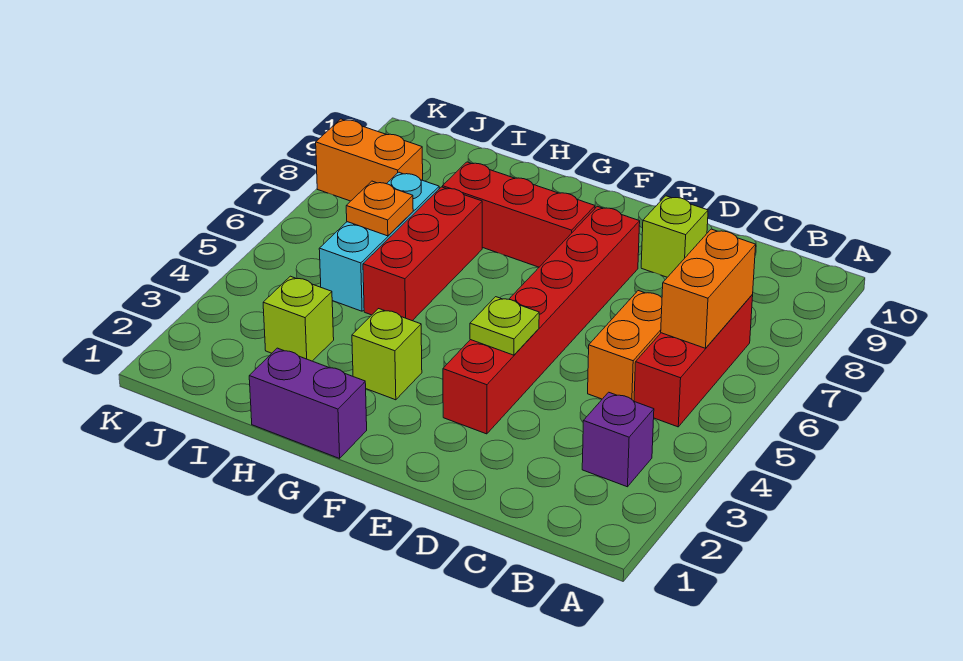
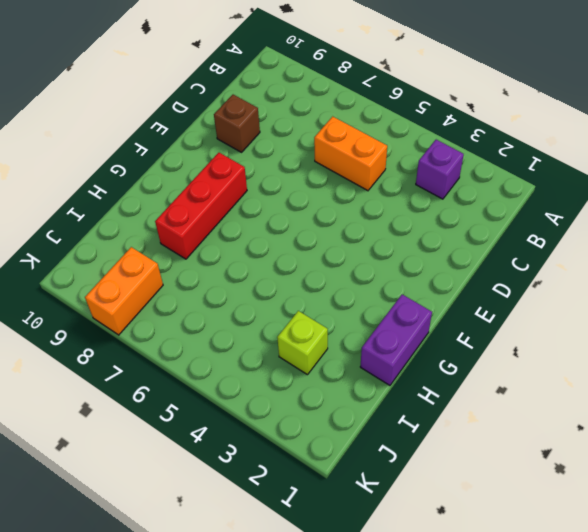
brown brick D9 level 1 -> lime brick D9 level 1
none -> red brick B5:B7 level 1
none -> red brick E3:E8 level 1
none -> lime brick G3 level 1

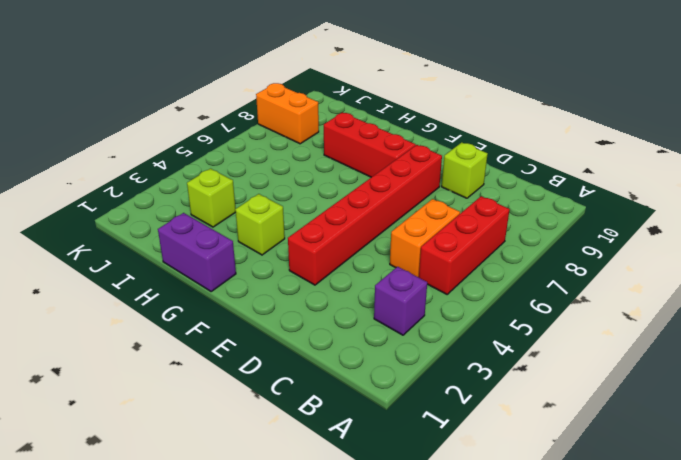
none -> red brick H5:H7 level 1
none -> cyan brick I5:I7 level 1
none -> orange brick B6:B7 level 2

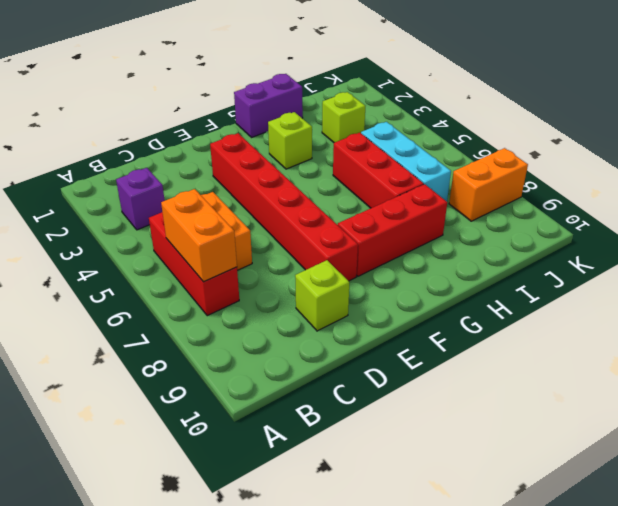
none -> lime plate E4 level 2
none -> orange plate I6 level 2

